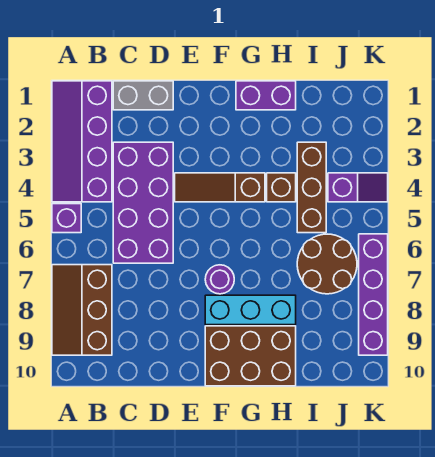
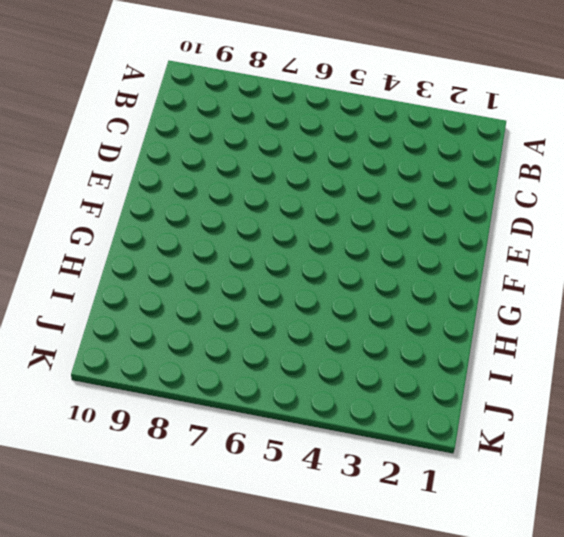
none -> purple slope A1:B4 level 1 top B
none -> purple brick A5 level 1
none -> brown slope A7:B9 level 1 top B

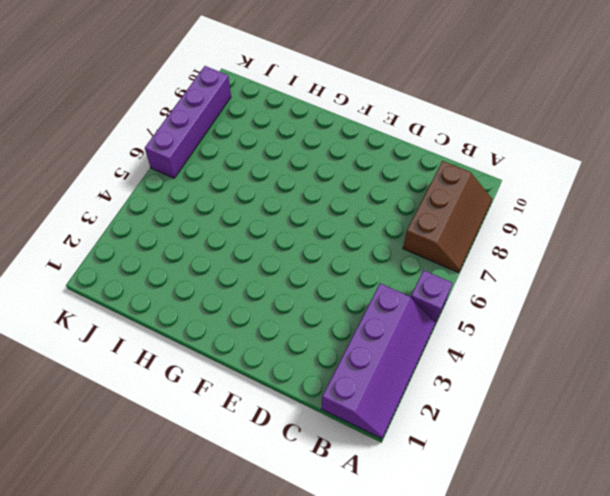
none -> grey brick C1:D1 level 1
none -> purple brick C3:D6 level 1
none -> brown slope E4:G4 level 1 top G

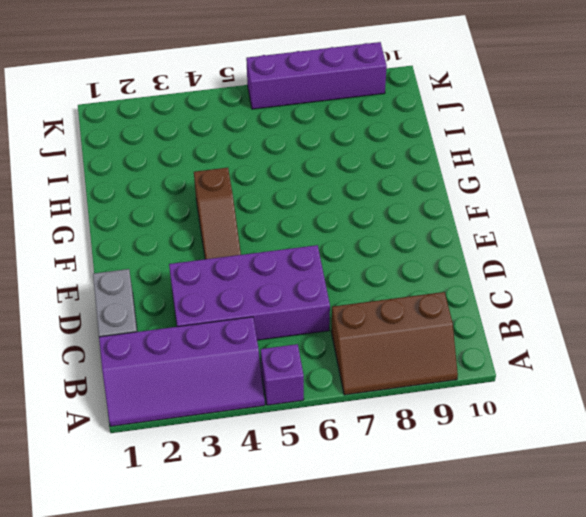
none -> purple round brick F7 level 1
none -> cyan brick F8:H8 level 1
none -> brown brick F9:H10 level 1

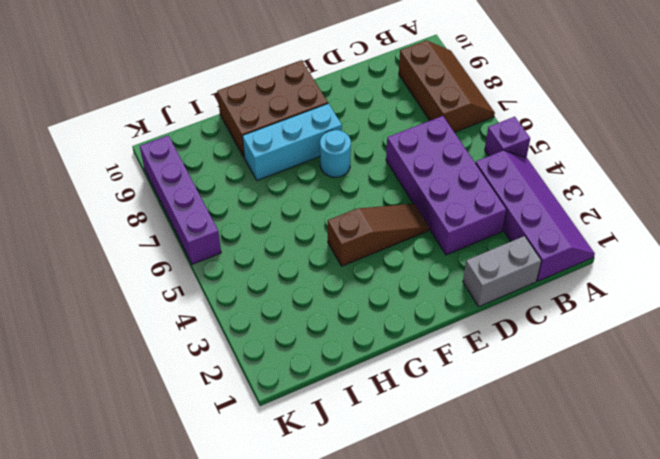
cyan round brick F7 level 1 -> purple round brick F7 level 1
none -> purple brick G1:H1 level 1
none -> brown brick H4 level 1
none -> brown brick I3:I5 level 1

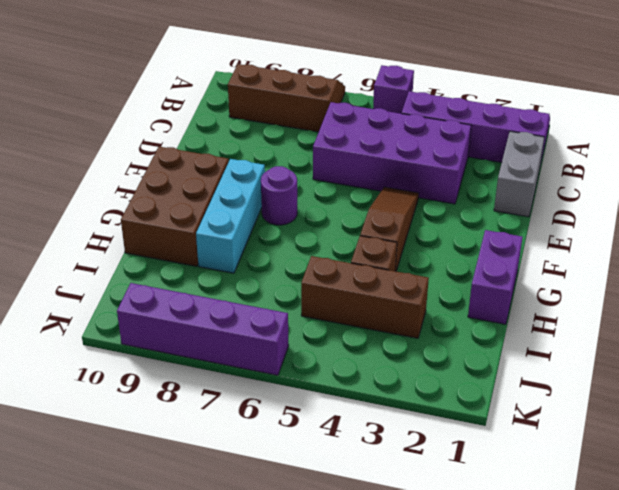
none -> brown round brick I6:J7 level 1
none -> purple slope J4:K4 level 1 top J

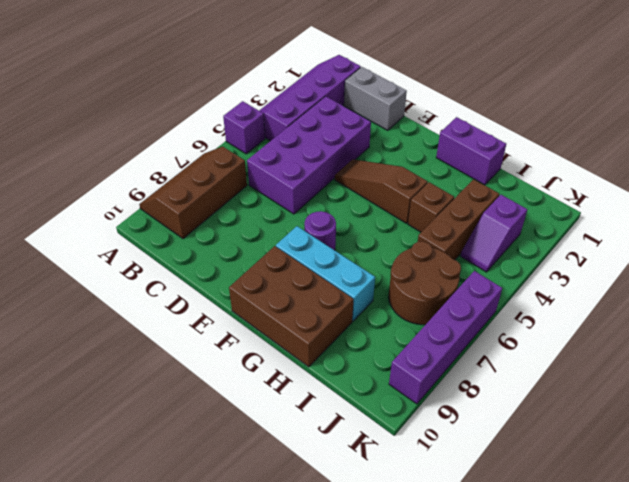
purple slope J3:J4 level 1 top 3 -> purple slope J4:K4 level 1 top J

